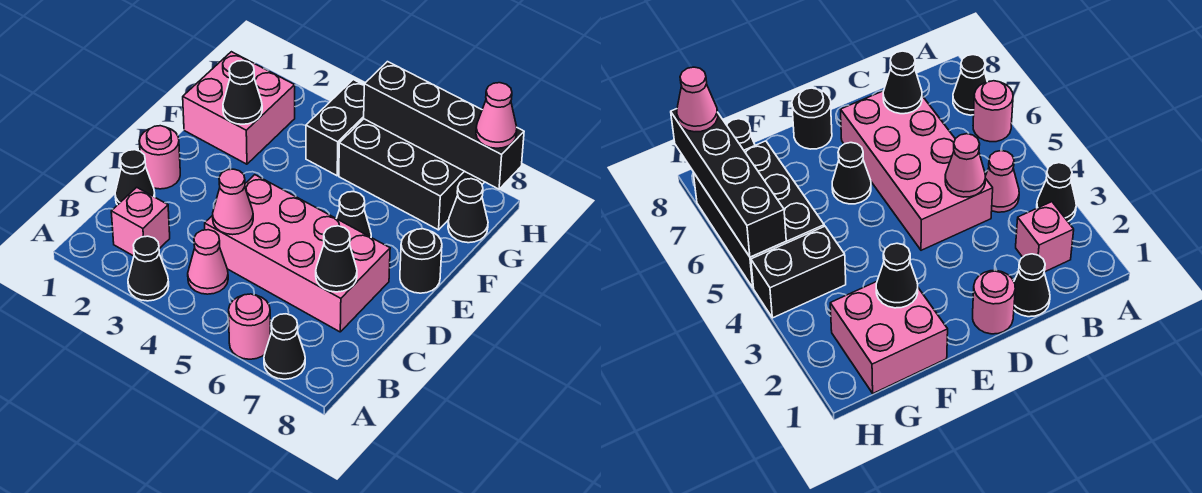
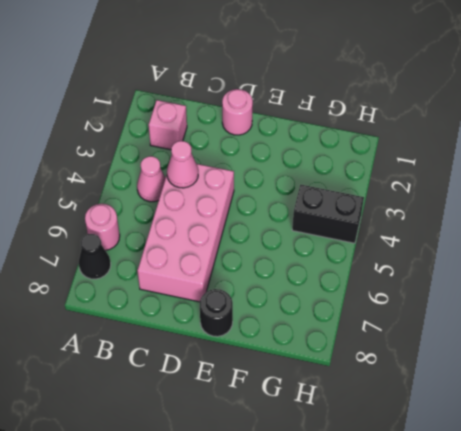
none -> black cone A3 level 1
none -> black cone C1 level 1
none -> black cone E6 level 1

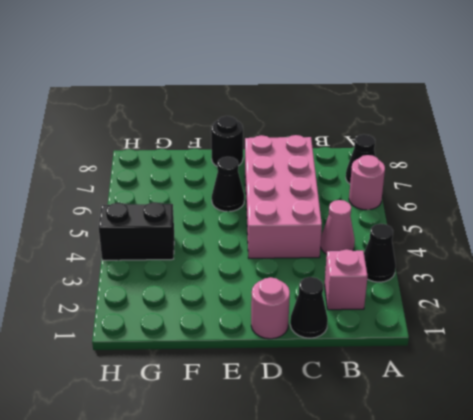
none -> pink brick F1:G2 level 1
none -> black brick G5:H7 level 1
none -> black cone G8 level 1

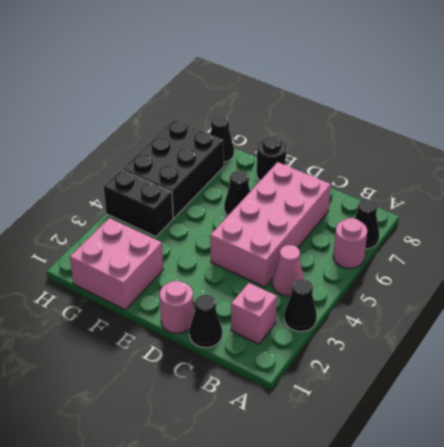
none -> pink cone C4 level 2
none -> black cone C7 level 2
none -> black cone F2 level 2

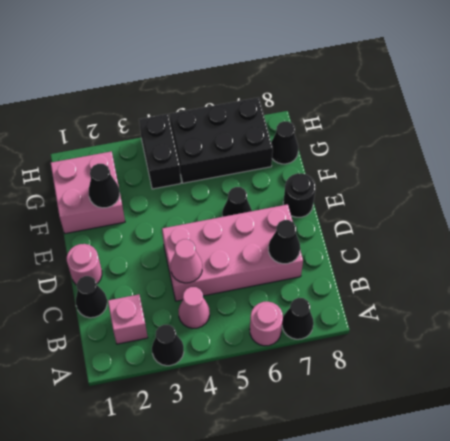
none -> black brick H5:H8 level 2
none -> pink cone H8 level 3

